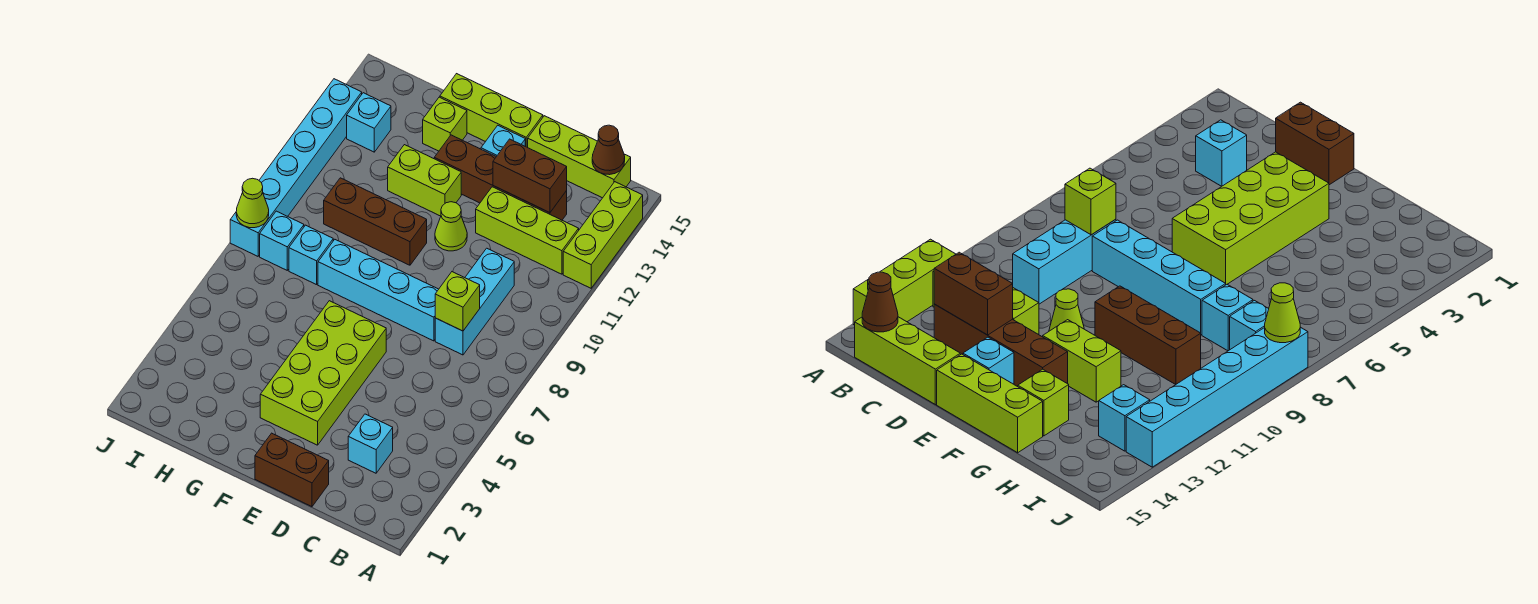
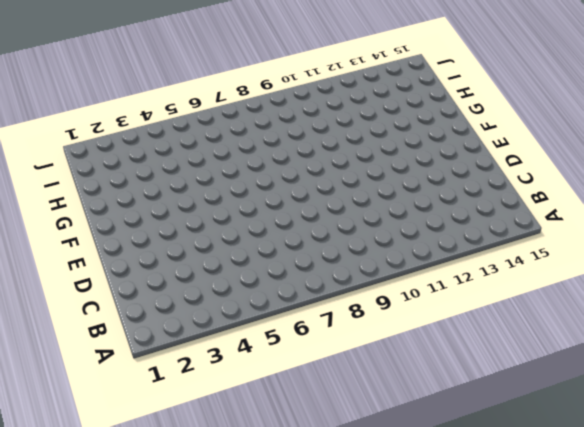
none -> lime brick A12:A14 level 1
none -> lime brick B12:D12 level 1
none -> lime brick B15:D15 level 1

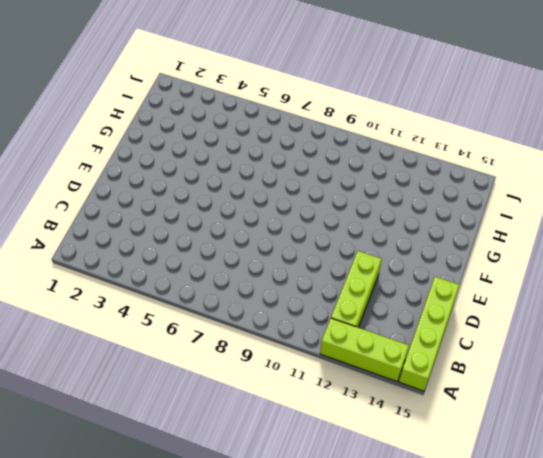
lime brick A15:D15 level 1 -> lime brick B15:D15 level 1
none -> cyan brick C3 level 1
none -> cyan brick C8:C10 level 1
none -> brown brick C13:F13 level 1

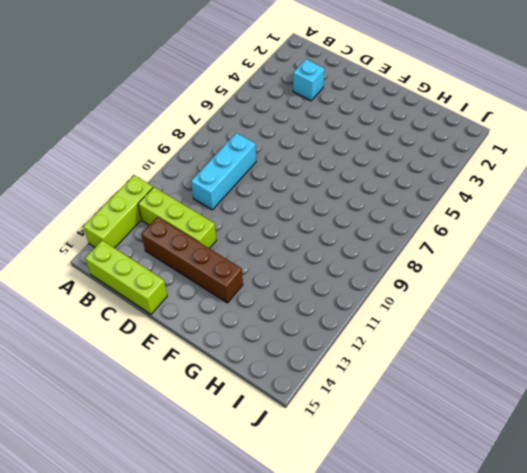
none -> brown brick D1:E1 level 1
none -> cyan brick D8:G8 level 1
none -> lime brick E3:F6 level 1

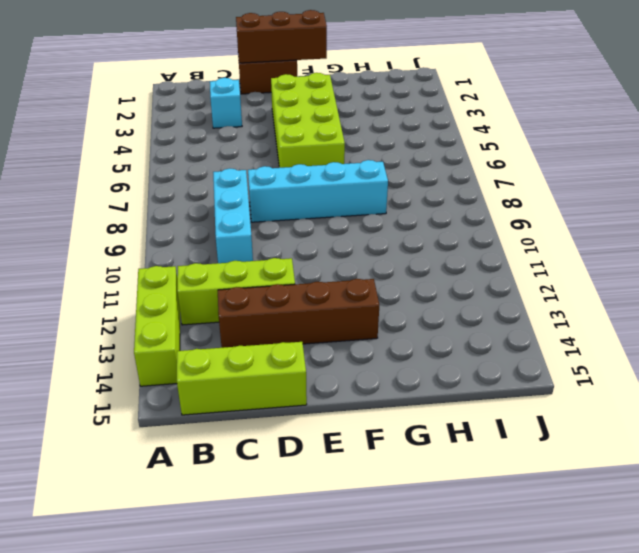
brown brick D1:F1 level 2 -> brown brick F10:H10 level 1
none -> lime cone E11 level 1
none -> cyan brick E14 level 1
none -> lime brick E15:G15 level 1

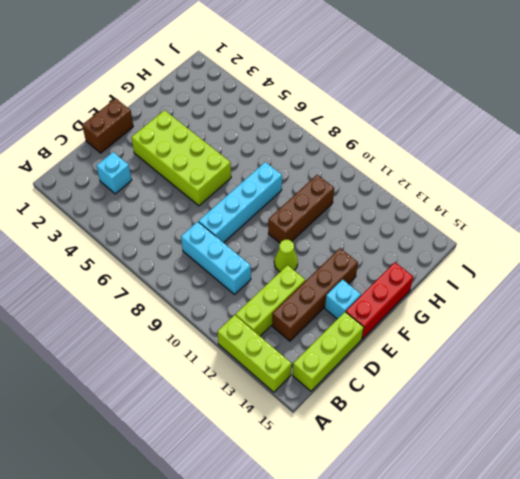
red brick E15:G15 level 1 -> lime brick E15:G15 level 1
none -> lime brick F12:G12 level 1
none -> lime brick G14 level 1
none -> cyan brick H8 level 1

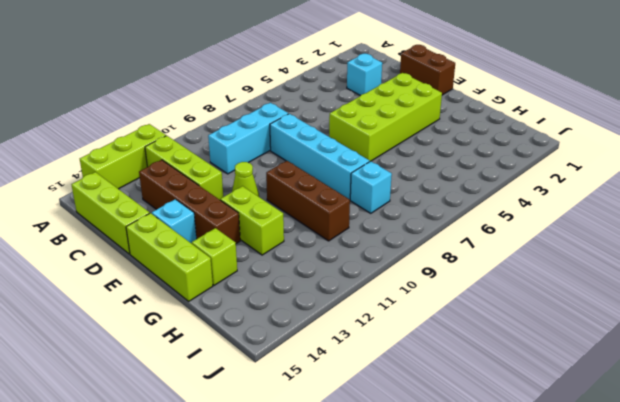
none -> cyan brick I8 level 1
none -> cyan brick I13 level 1
none -> cyan brick J8:J13 level 1

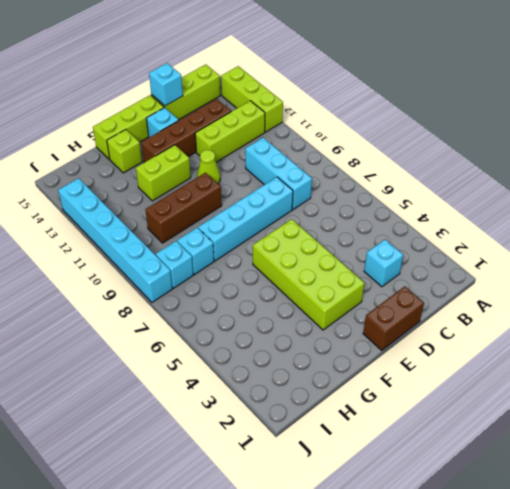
cyan brick D15 level 2 -> cyan brick I13 level 1
none -> brown cone B15 level 2
none -> lime brick C8 level 2
none -> brown brick C13:D13 level 2

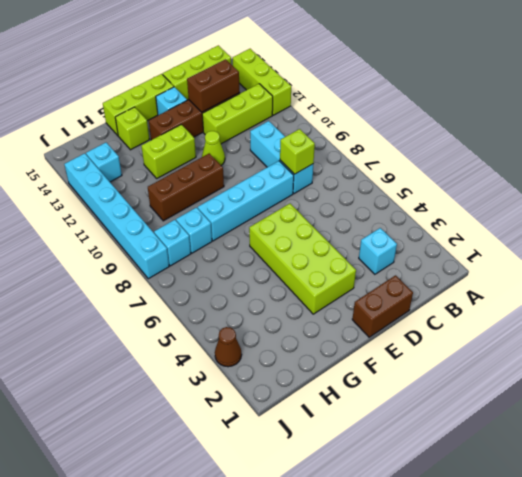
brown cone J3 level 1 -> brown cone B15 level 2
none -> lime cone J8 level 2

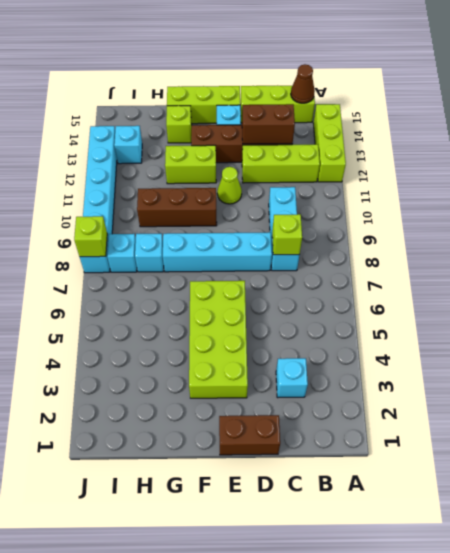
lime brick J8 level 2 -> lime cone J8 level 2

